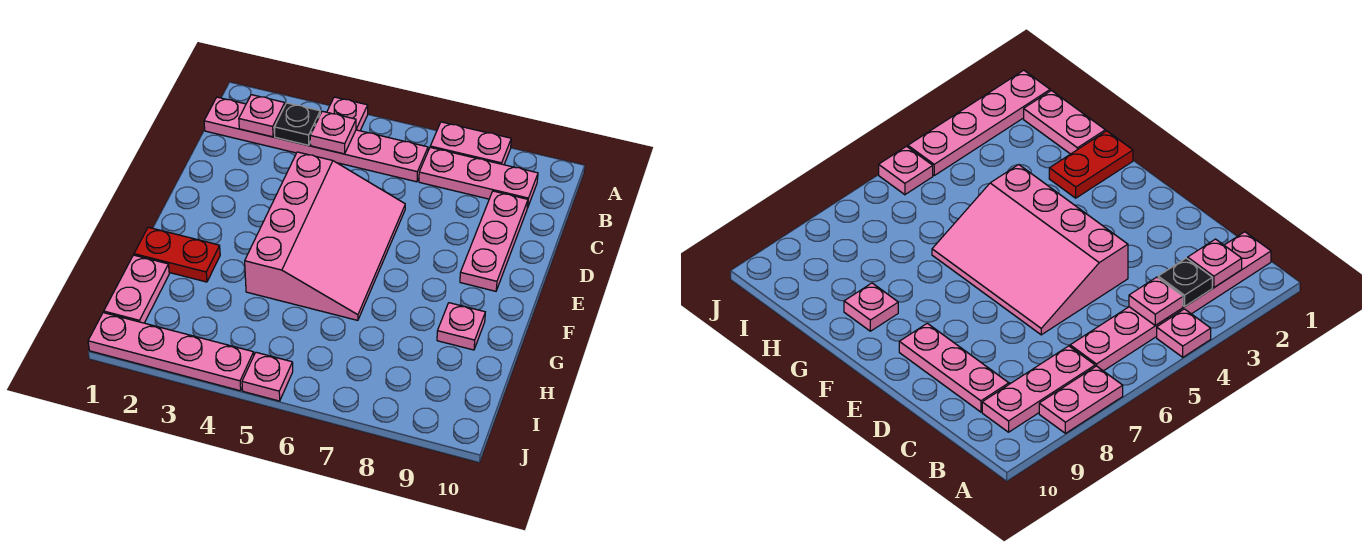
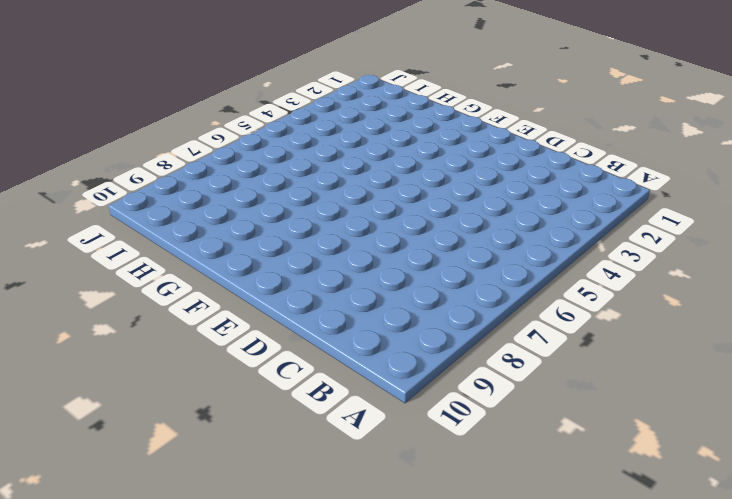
none -> pink plate A4 level 1
none -> pink plate A7:A8 level 1
none -> pink plate B1:B6 level 1

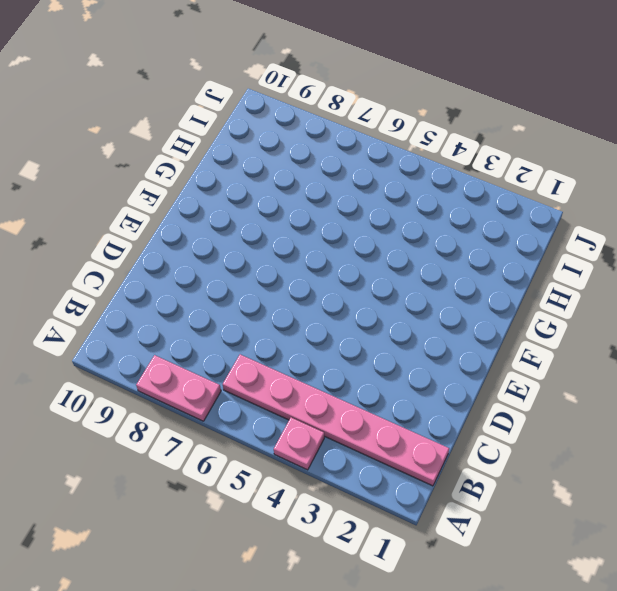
none -> pink plate B7:B9 level 1
none -> pink plate C9:E9 level 1
none -> pink slope D4:G6 level 1 top 4

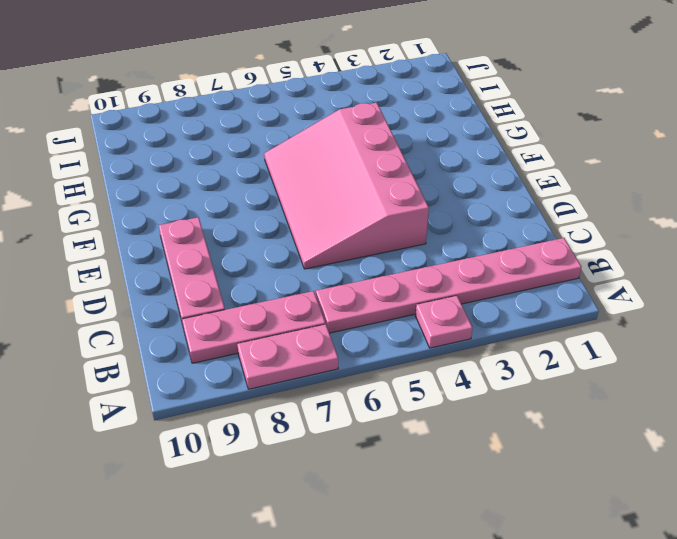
none -> red plate G1:G2 level 1
none -> pink plate G9 level 1
none -> pink plate H1:I1 level 1

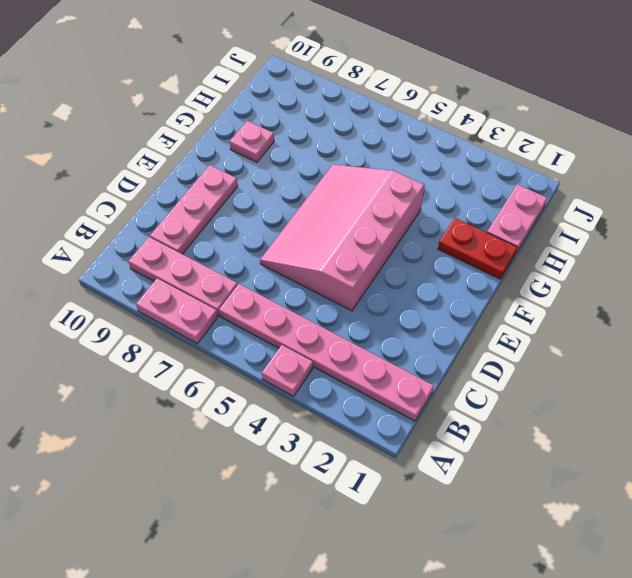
none -> pink plate J1:J4 level 1
none -> pink plate J5 level 1
none -> pink plate B2 level 2

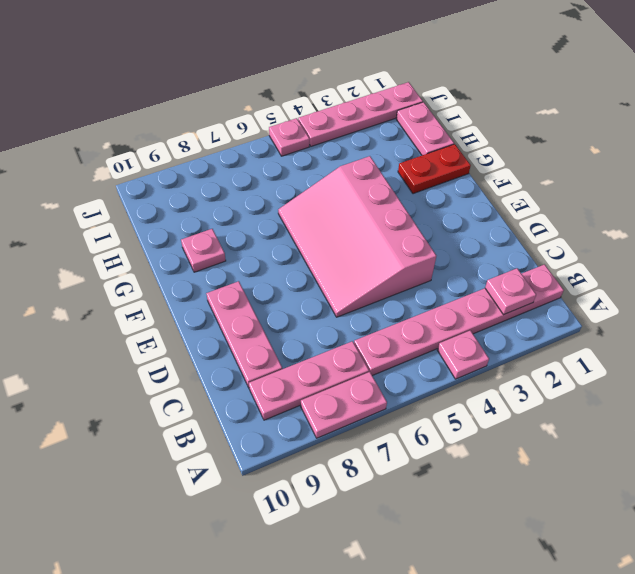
none -> black plate B3 level 2
none -> pink plate B4 level 2

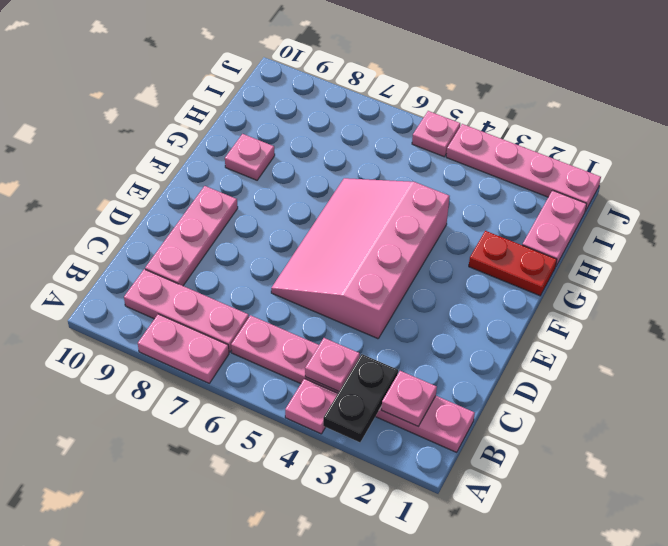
black plate A3:B3 level 2 -> black plate B3 level 2

